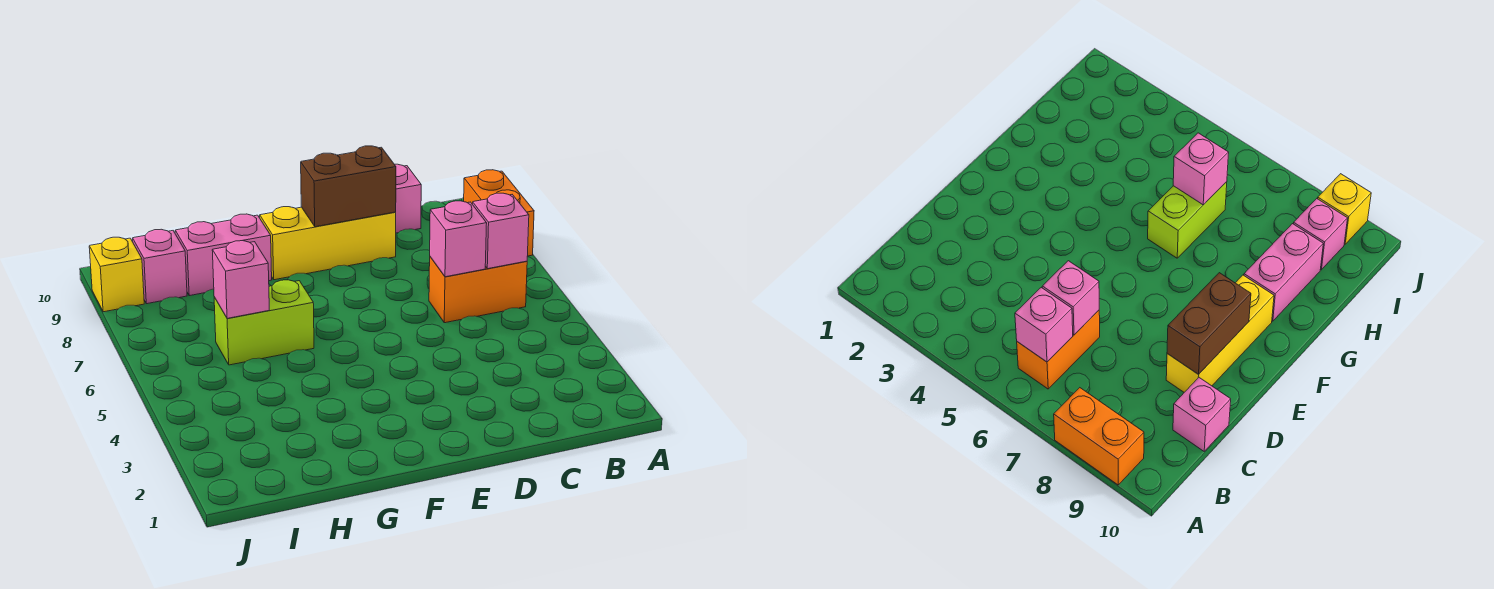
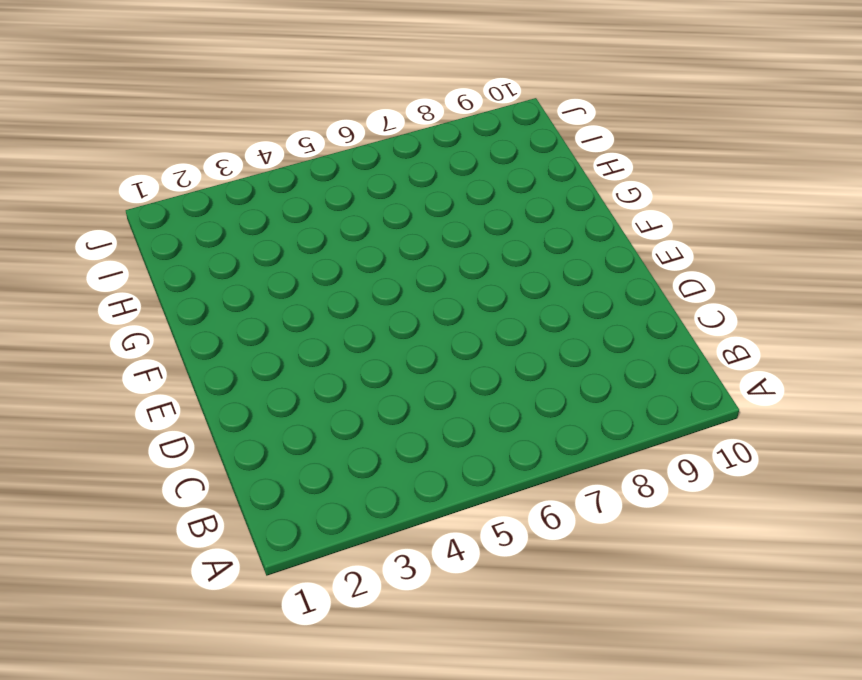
none -> orange brick A8:A9 level 1
none -> orange brick B6:C6 level 1
none -> pink brick C10 level 1

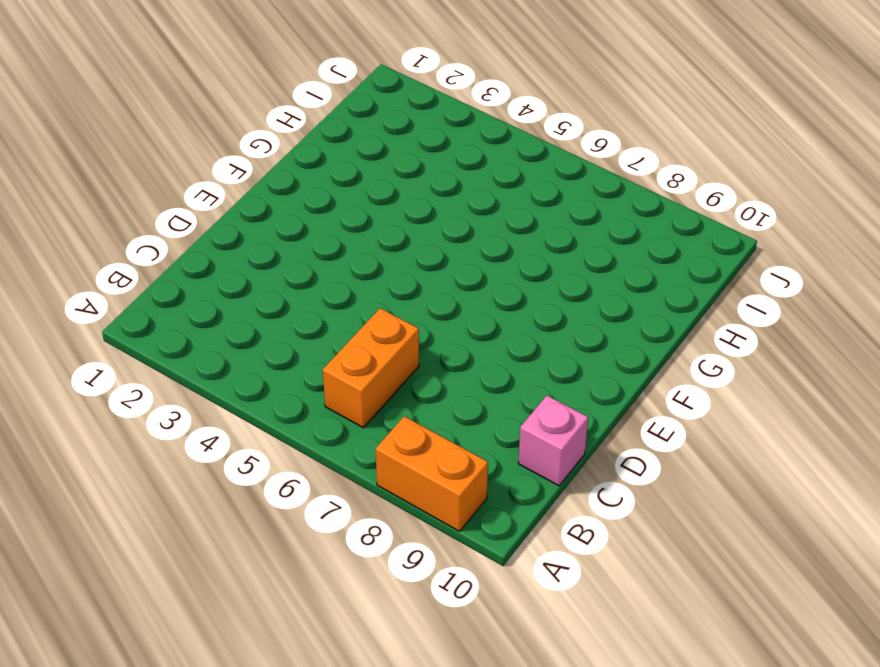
none -> yellow brick D9:F9 level 1
none -> lime brick G6:H6 level 1
none -> pink brick G9:H9 level 1

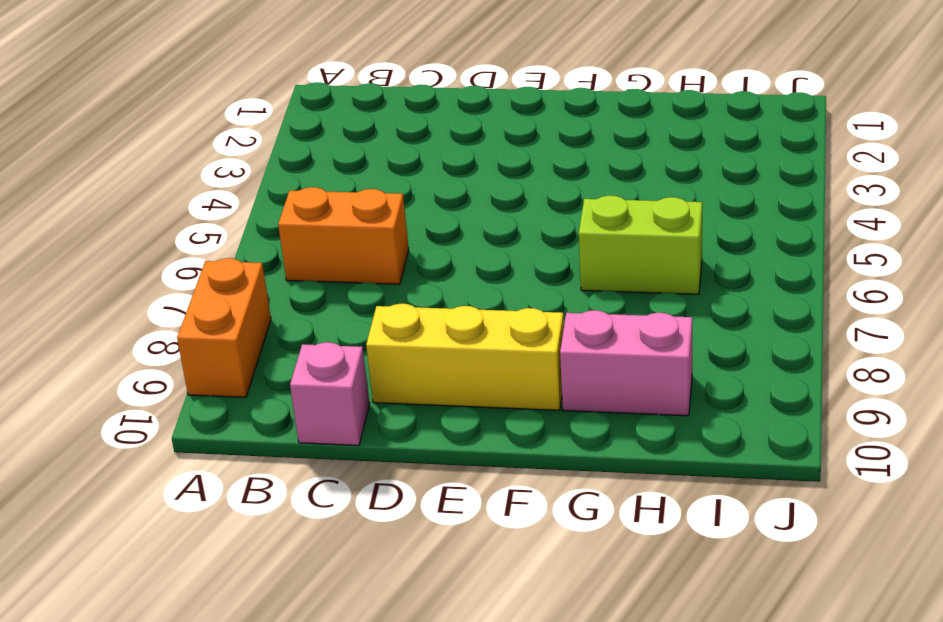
none -> pink brick I9 level 1
none -> yellow brick J9 level 1
none -> pink brick B6 level 2

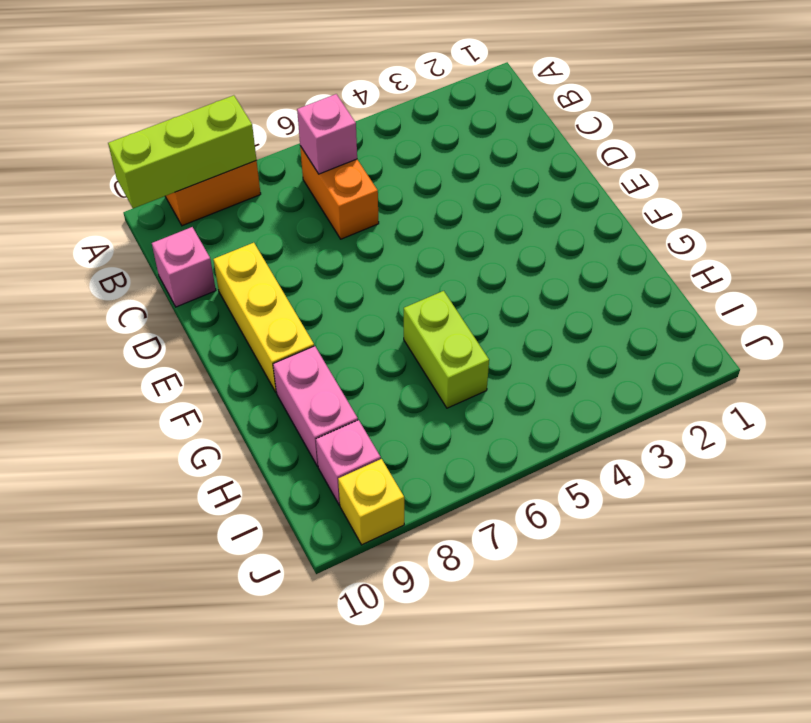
lime brick A8:A10 level 2 -> none
none -> pink brick C6 level 2
none -> brown brick D9:E9 level 2
none -> pink brick H6 level 2

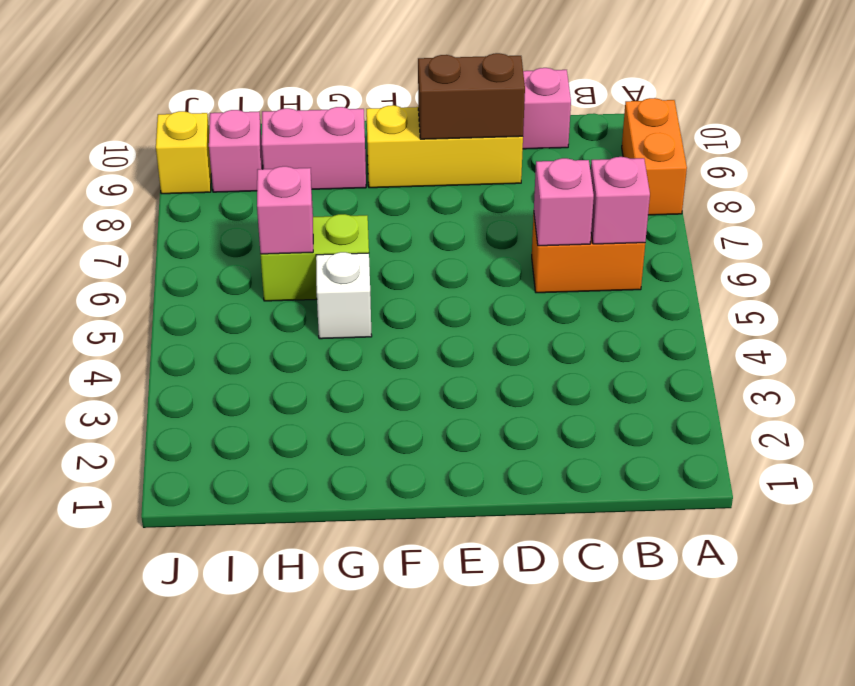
white brick G5 level 1 -> none

